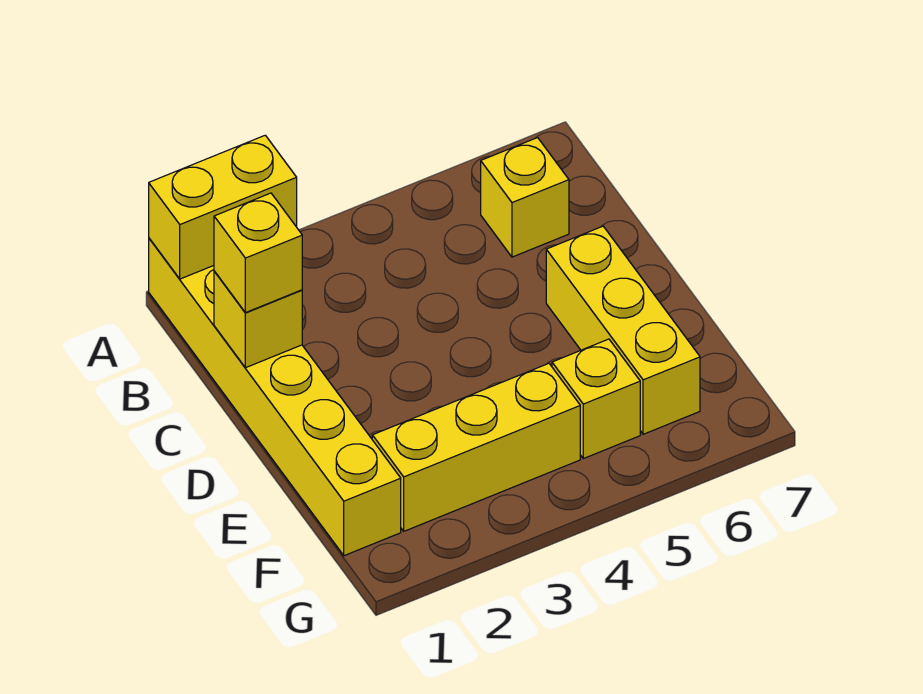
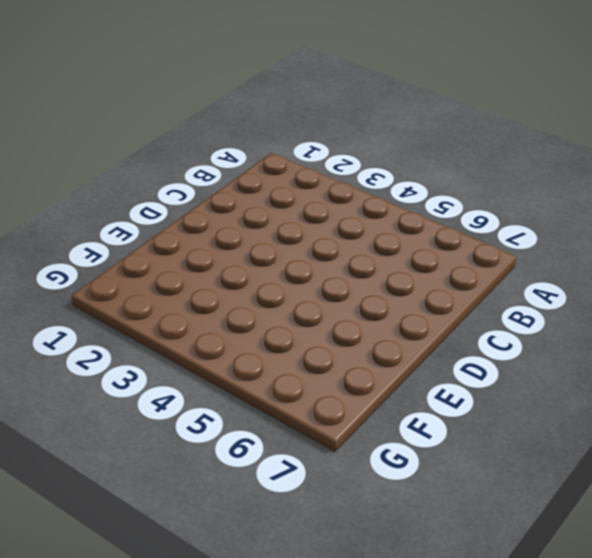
none -> yellow brick A1:F1 level 1
none -> yellow brick B6 level 1

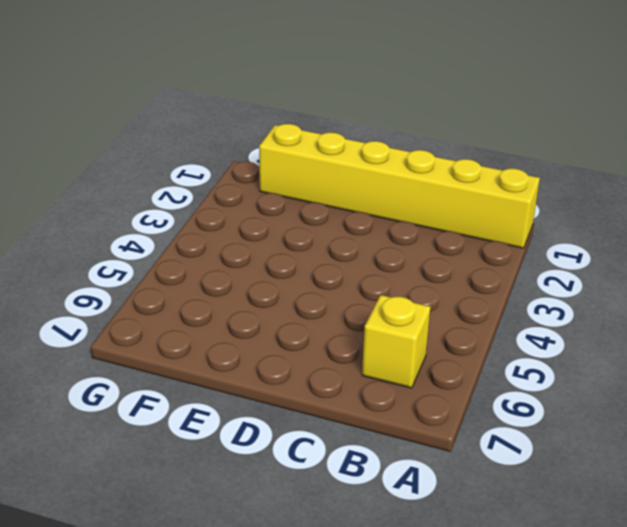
none -> yellow brick D6:F6 level 1
none -> yellow brick F2:F4 level 1

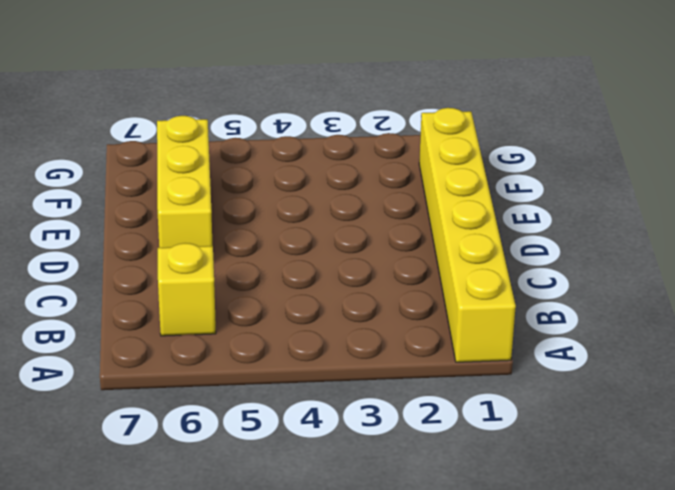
none -> yellow brick F2:F4 level 1
none -> yellow brick F5 level 1

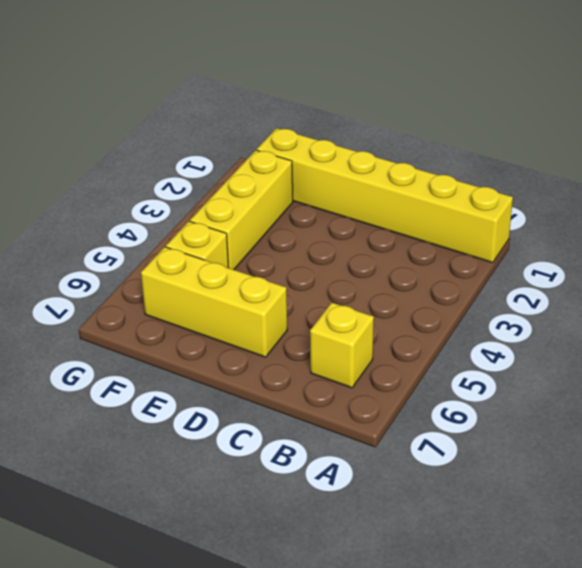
none -> yellow brick A1:A2 level 2
none -> yellow brick C1 level 2

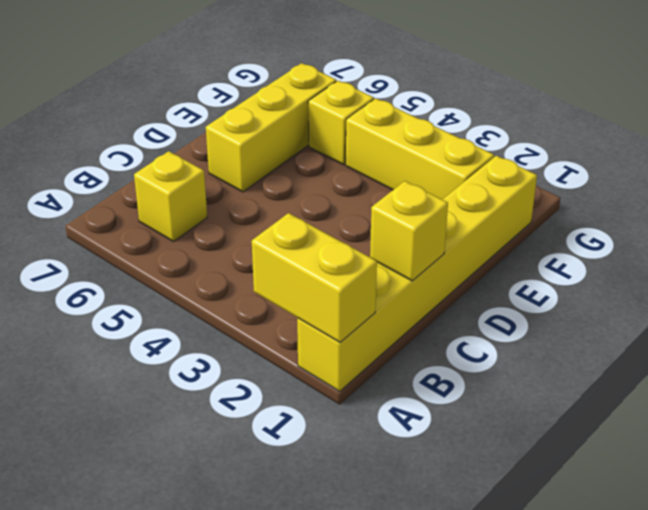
none -> yellow brick C1 level 3

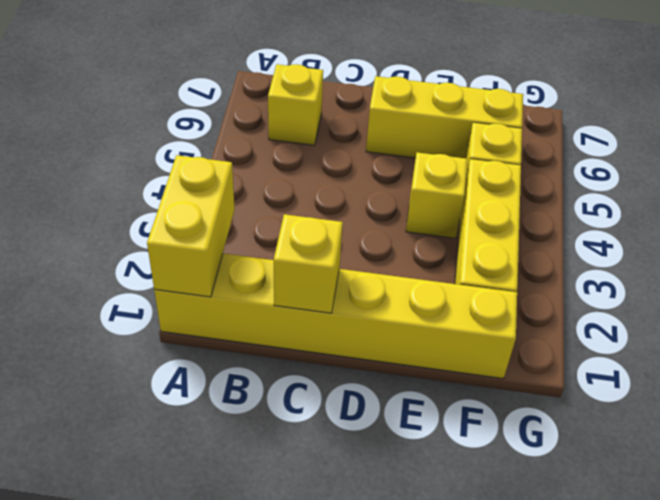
yellow brick E4 level 1 -> yellow brick C1 level 3

